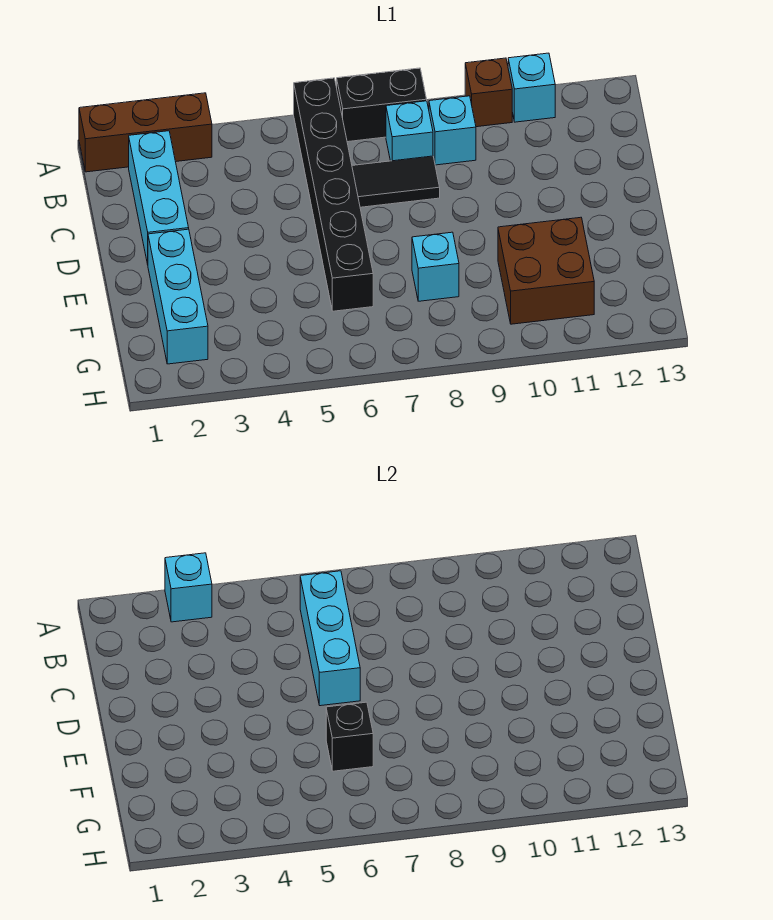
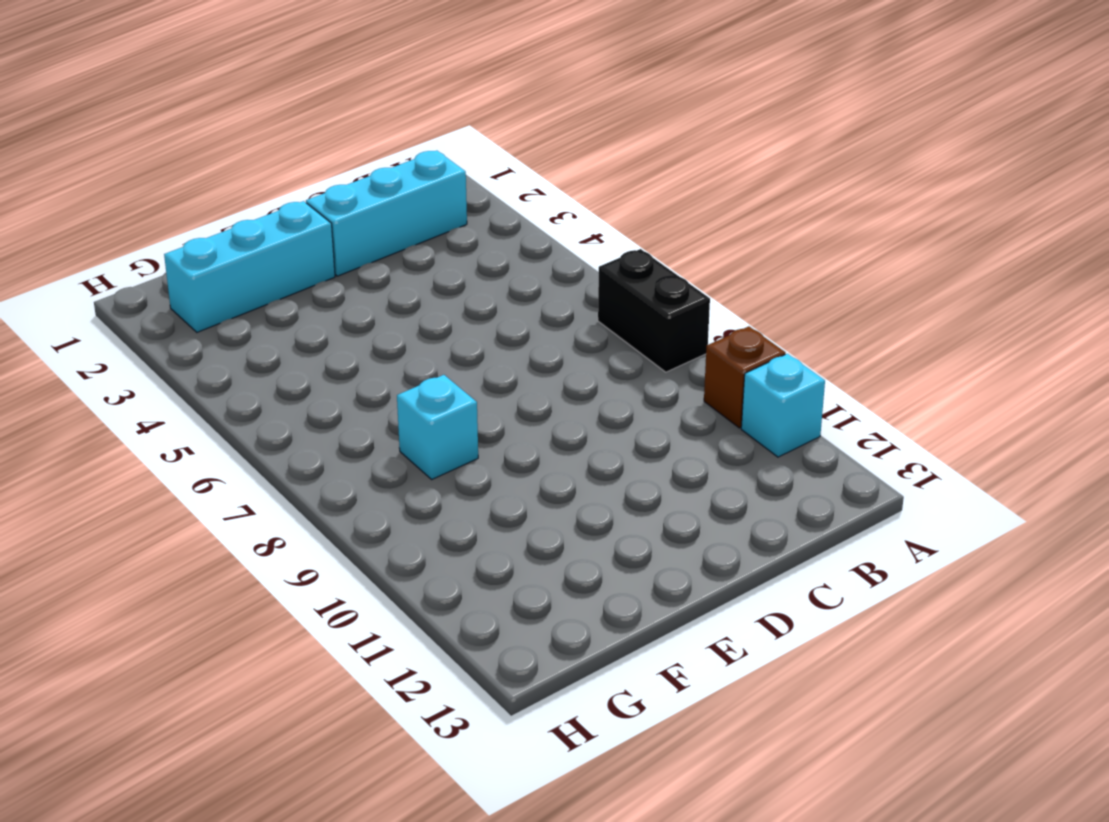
none -> brown brick A1:A3 level 1
none -> black brick A6:F6 level 1
none -> cyan brick B8 level 1

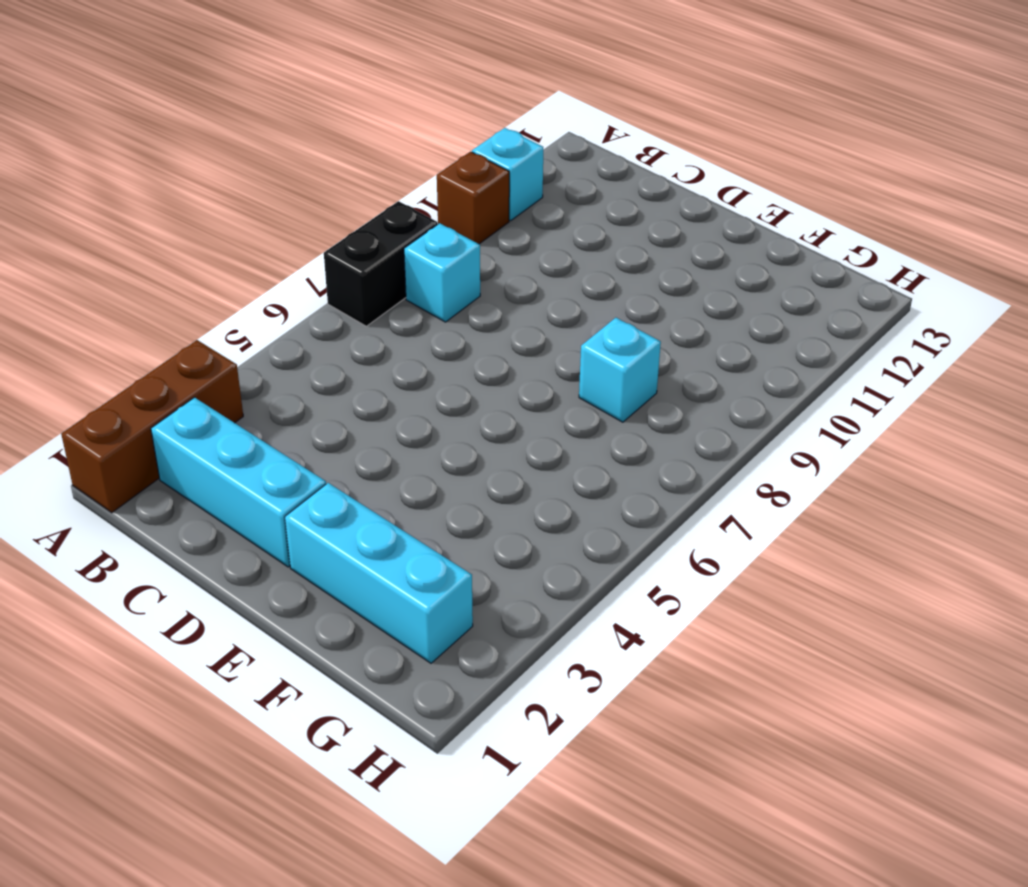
none -> black brick A6:F6 level 1
none -> cyan brick B9 level 1
none -> black tile C7:C8 level 1

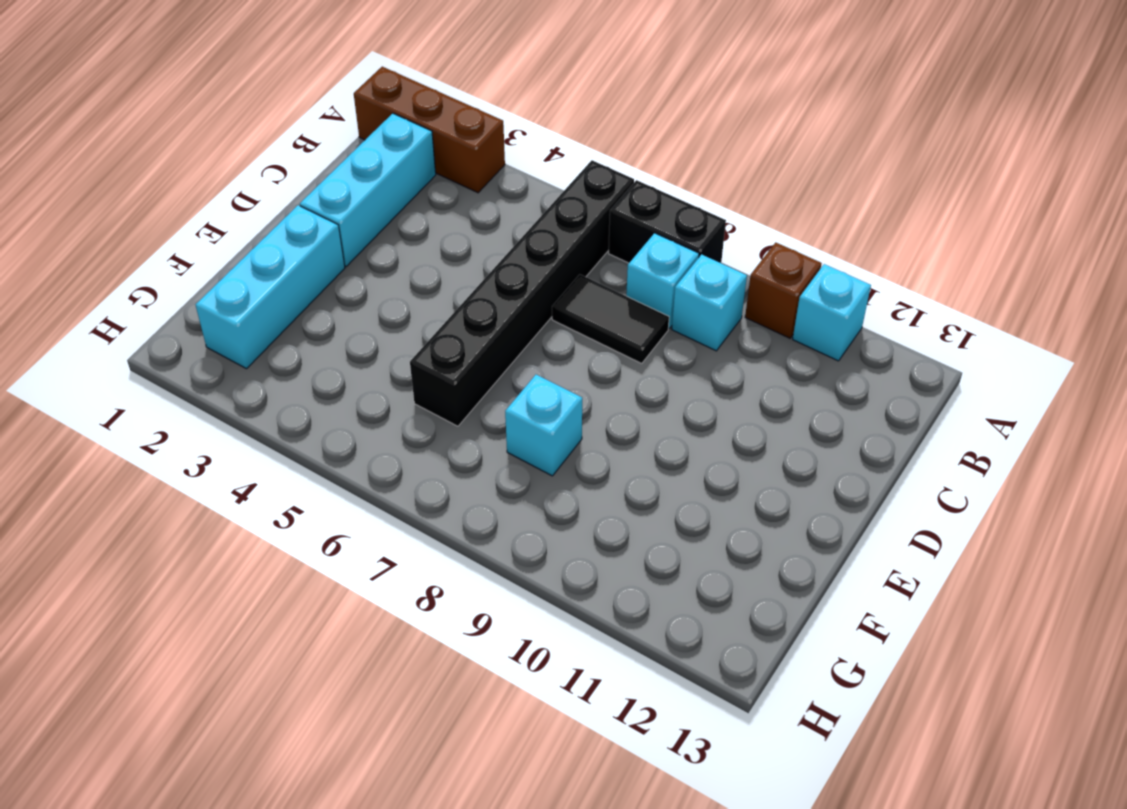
none -> brown brick F10:G11 level 1
none -> cyan brick A3 level 2
none -> cyan brick B6:D6 level 2

